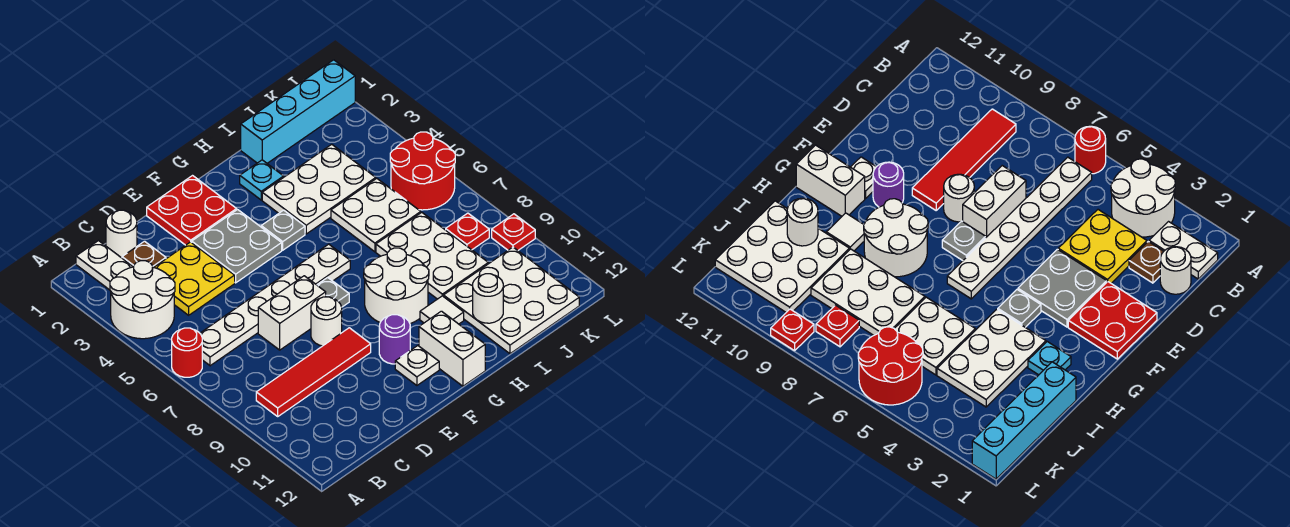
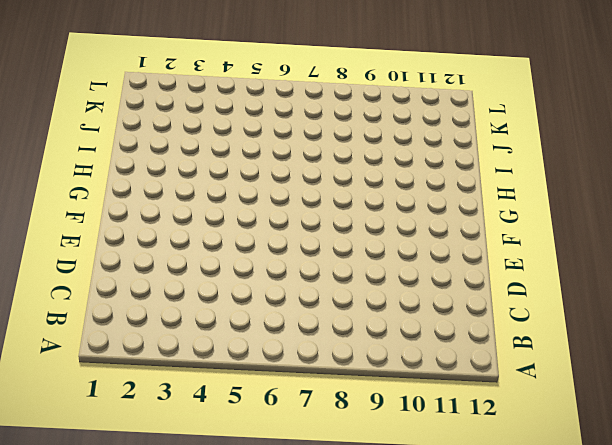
none -> white round brick A3:B4 level 1
none -> red round brick A6 level 1
none -> white plate B1:B2 level 1

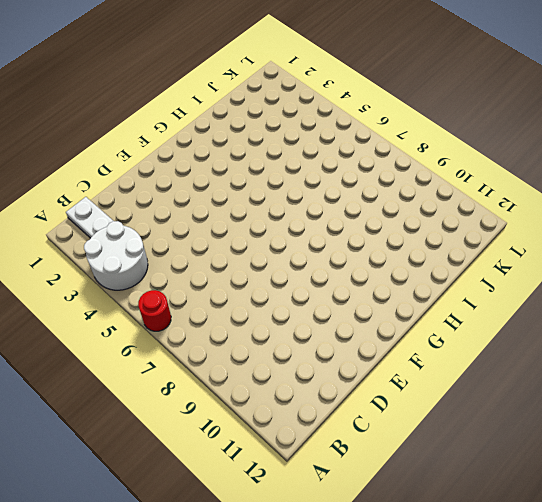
none -> white plate B6:G6 level 1
none -> red tile B9:E9 level 1
none -> white round brick C1 level 1

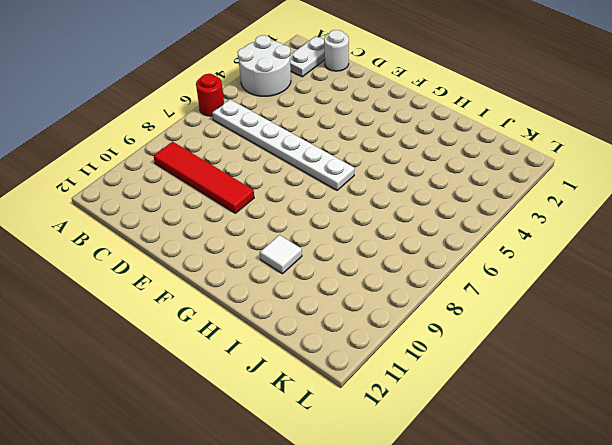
none -> brown plate C2 level 1
none -> yellow plate C3:D4 level 1
none -> white brick D7:E7 level 1

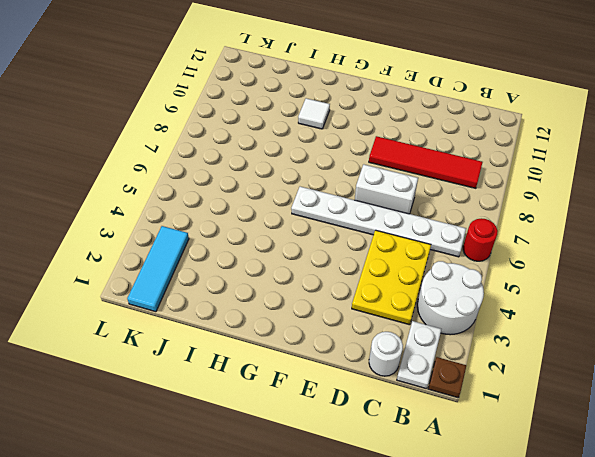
brown plate A1 level 1 -> brown plate C2 level 1
yellow plate C3:D5 level 1 -> yellow plate C3:D4 level 1
cyan tile K1:K3 level 1 -> cyan brick I1:L1 level 1
none -> red plate E1:F2 level 1
none -> grey plate E3:F4 level 1
none -> white round brick E8 level 1

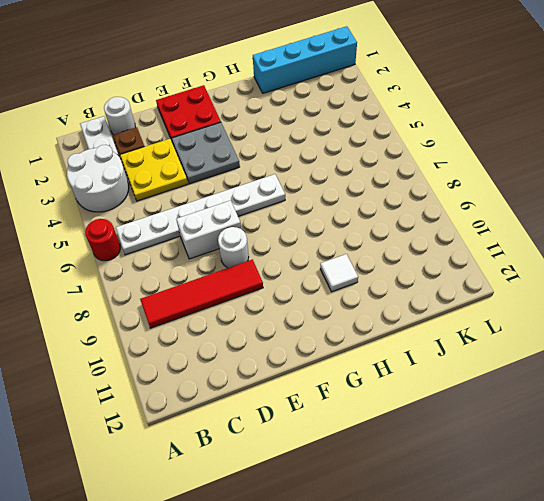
none -> grey plate F7 level 1
none -> purple round brick F10 level 1
none -> white plate F11 level 1

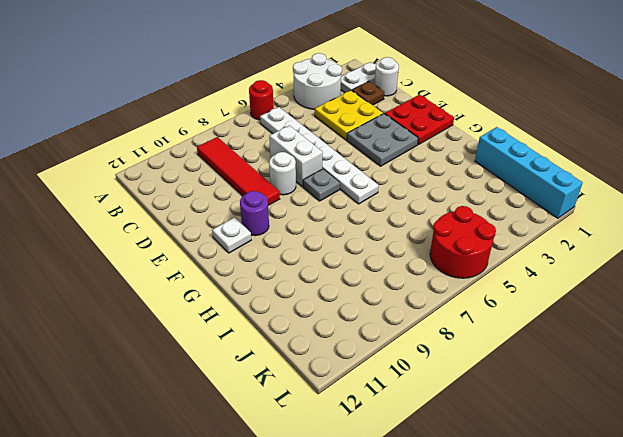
none -> grey plate G4 level 1
none -> white round brick G8:H9 level 1
none -> white brick G11:G12 level 1

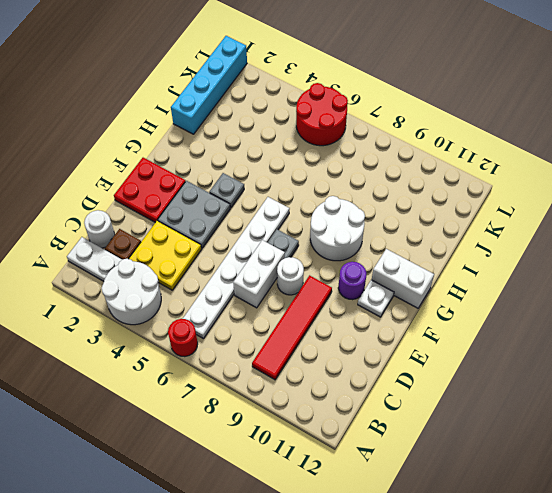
none -> cyan plate H2 level 1
none -> white plate H3:J4 level 1
none -> white tile H10 level 1

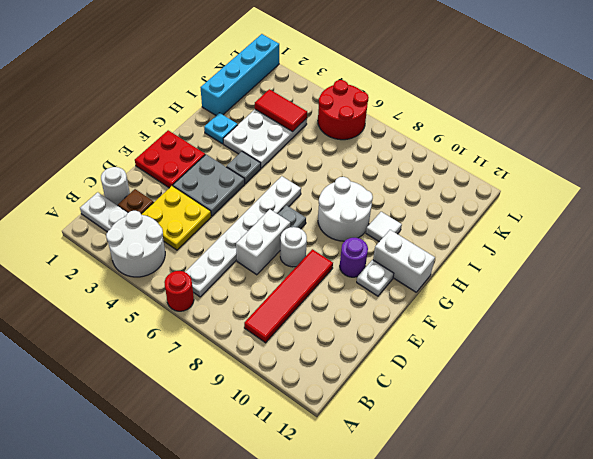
red tile J3:J4 level 2 -> none
none -> white plate I5:J6 level 1
none -> white plate I7:J9 level 1
none -> white plate I10:K12 level 1

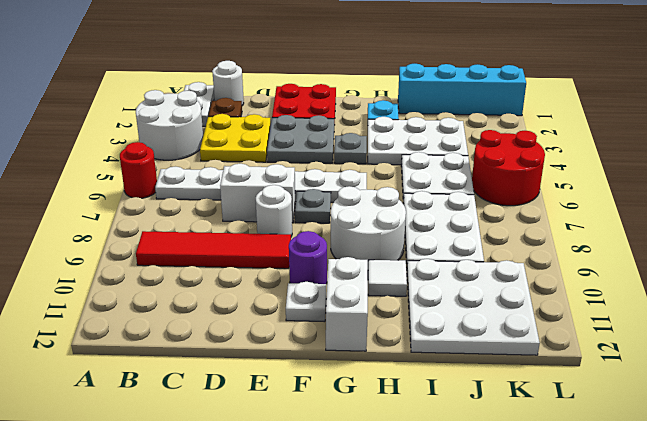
none -> red plate K8 level 1
none -> red plate L9 level 1
none -> white round brick I11 level 2

